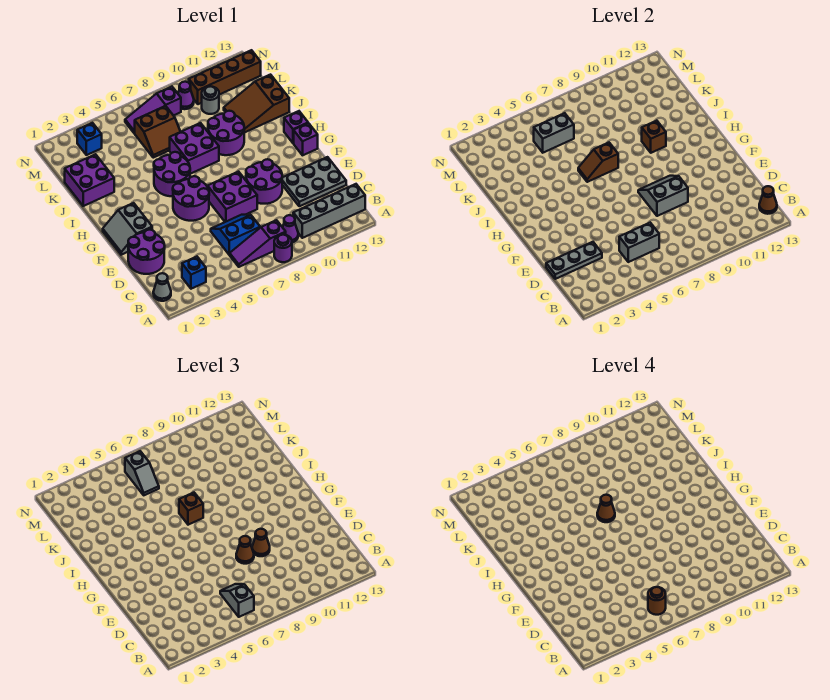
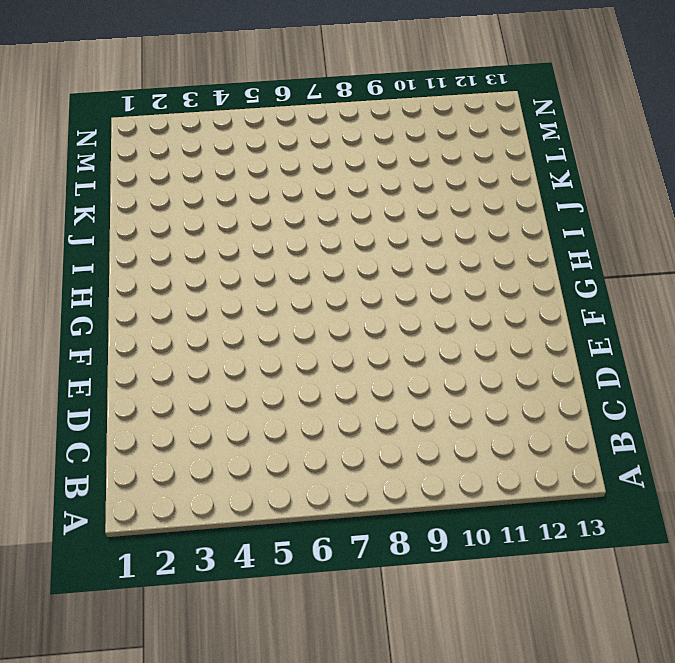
none -> purple round brick A8 level 1
none -> grey cone B1 level 1
none -> blue brick B3 level 1
none -> purple slope B6:B8 level 1 top 8

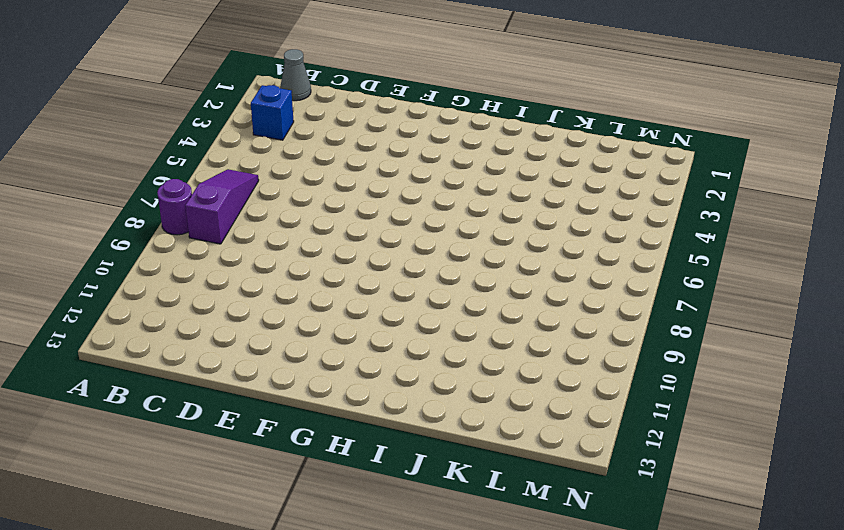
none -> purple cone B9 level 1
none -> grey brick B10:B13 level 1
none -> blue slope C6:D7 level 1 top C
none -> purple round brick D1:E2 level 1

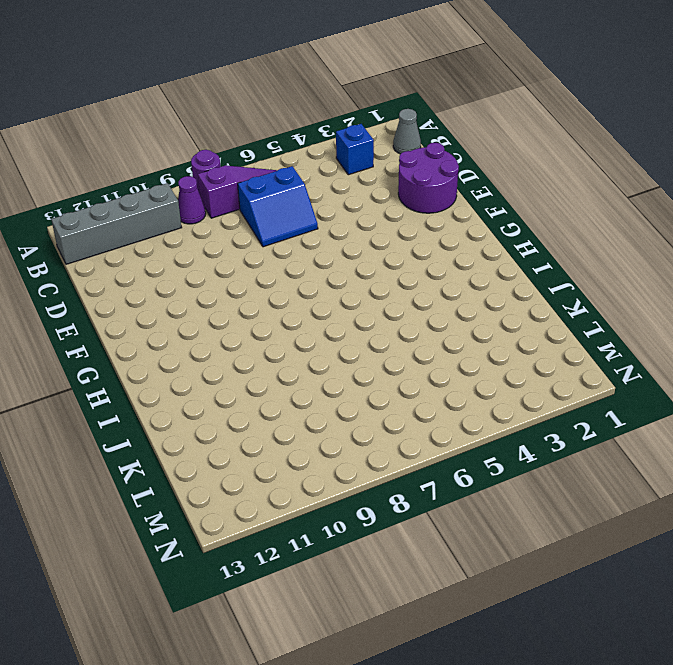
none -> grey plate D11:E13 level 1
none -> purple brick E7:F8 level 1
none -> purple round brick E9:F10 level 1
none -> grey slope F1:G2 level 1 top 2

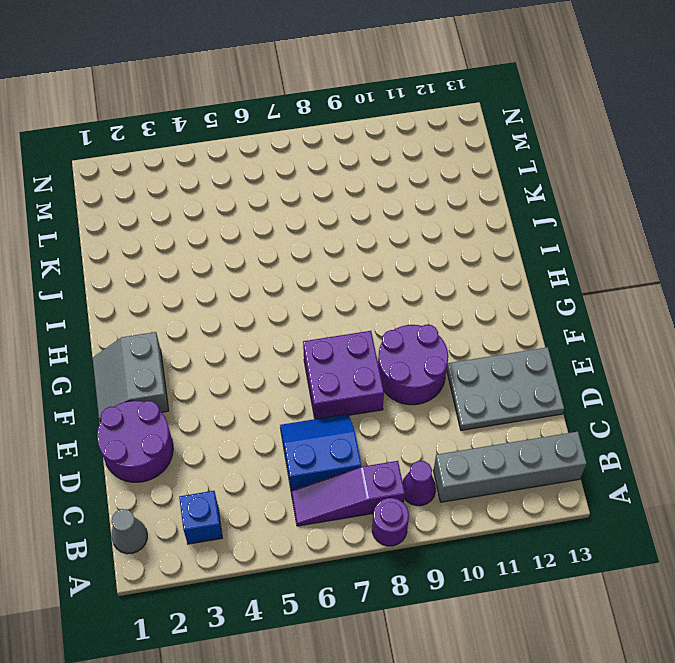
none -> purple round brick F5:G6 level 1
none -> purple brick G13 level 1
none -> purple round brick H5:I6 level 1
none -> purple brick H13 level 1

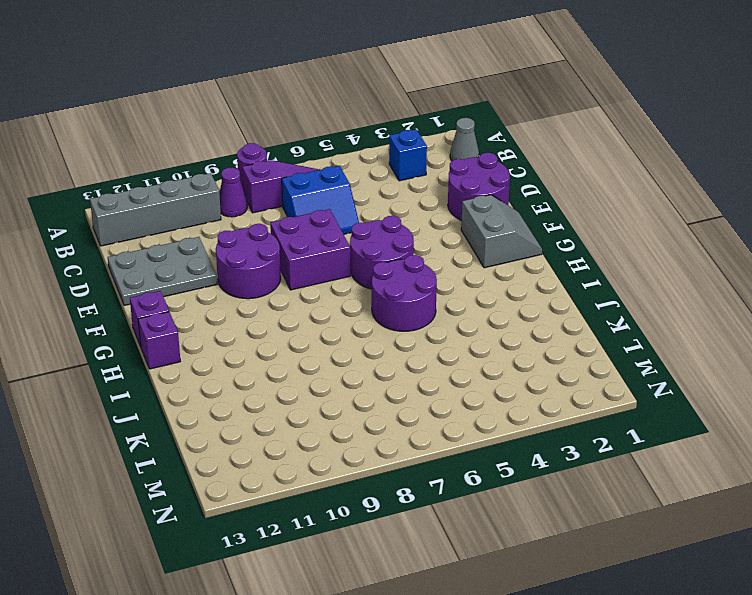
none -> purple brick I7:J8 level 1
none -> purple round brick I9:J10 level 1
none -> purple brick J1:K2 level 1
none -> brown slope J11:K13 level 1 top 13

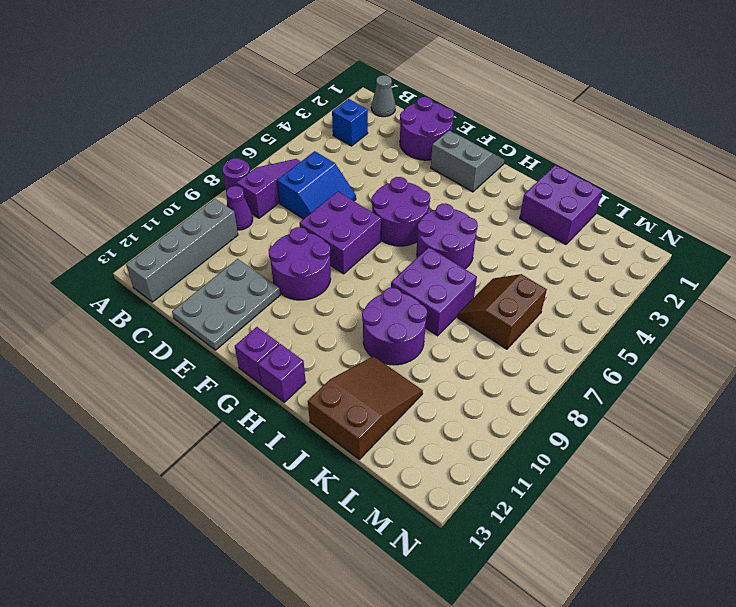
none -> grey round brick L10 level 1
none -> blue brick M3 level 1
none -> purple slope M6:M8 level 1 top 8
none -> purple cone M9 level 1

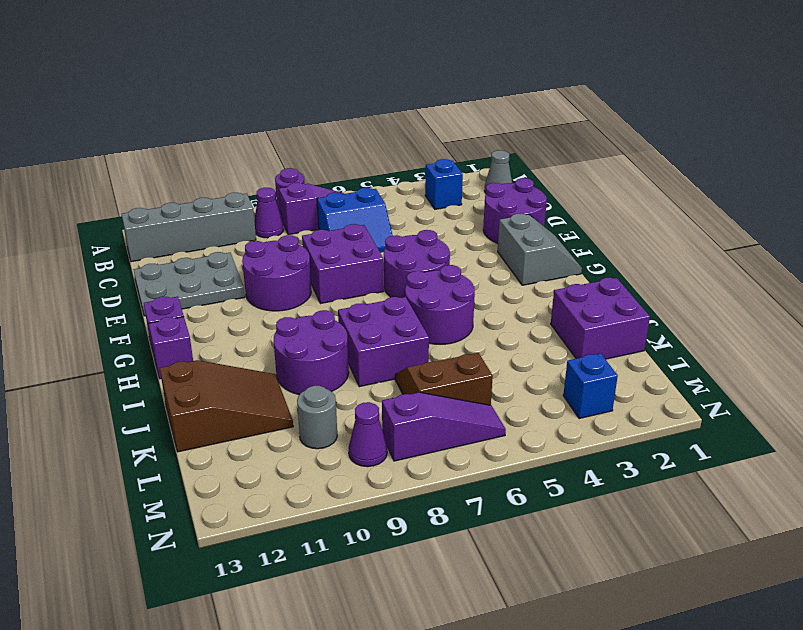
none -> brown brick M10:M13 level 1
none -> brown cone B13 level 2
none -> grey brick C5:C6 level 2
none -> grey plate D1:D3 level 2

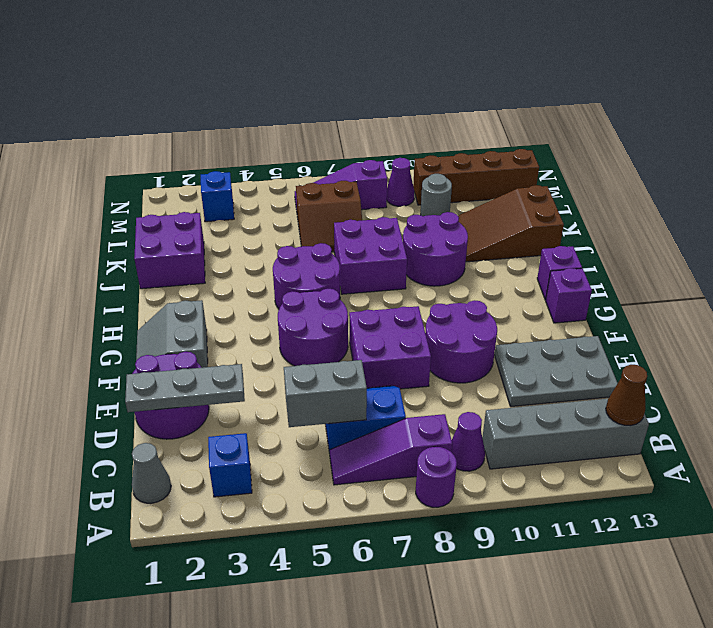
none -> grey slope E8:F9 level 2 top E
none -> brown slope I6:I7 level 2 top 7
none -> brown brick I10 level 2
none -> grey brick L5:L6 level 2

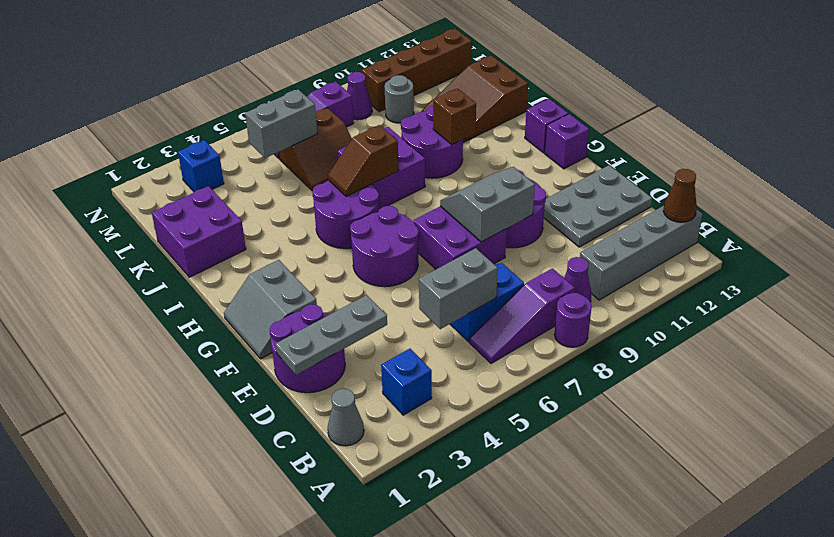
none -> grey slope B6:C6 level 3 top B
none -> brown cone E8 level 3
none -> brown cone E9 level 3
none -> brown brick I7 level 3

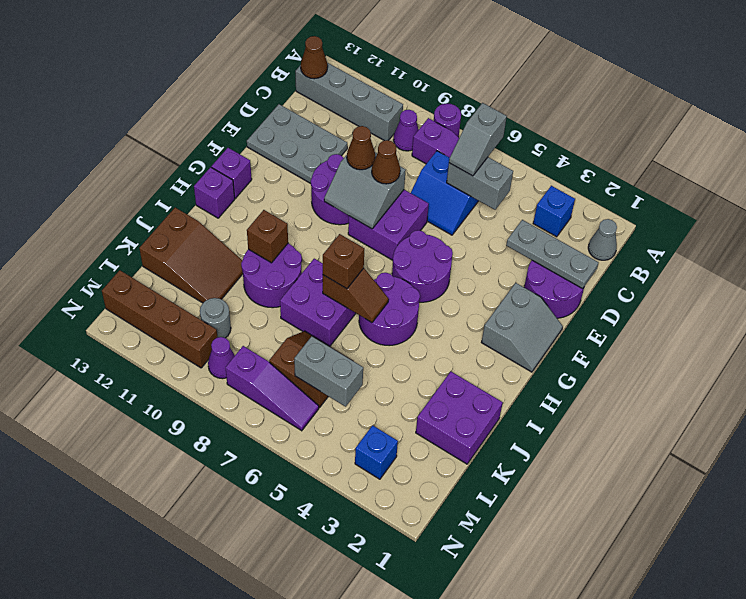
none -> grey slope L6:M6 level 3 top M
none -> brown round brick B6 level 4
none -> brown cone I7 level 4

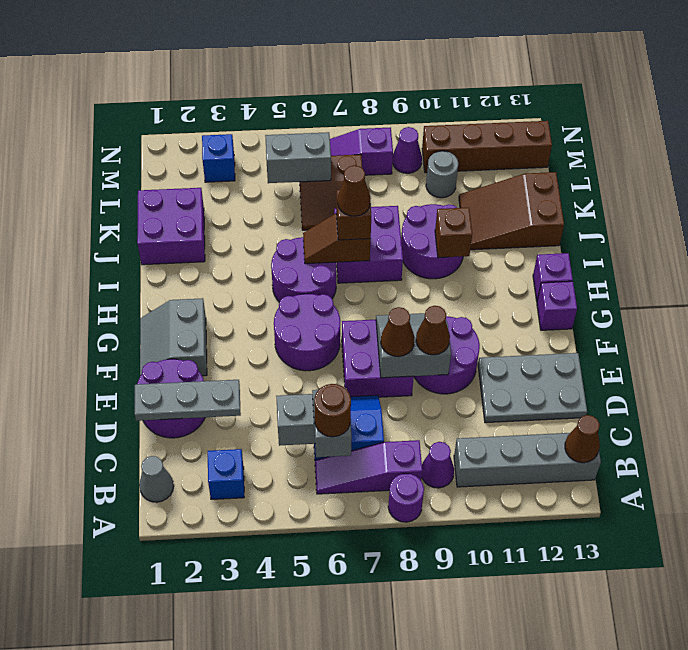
none -> grey slope L6:M6 level 3 top M

